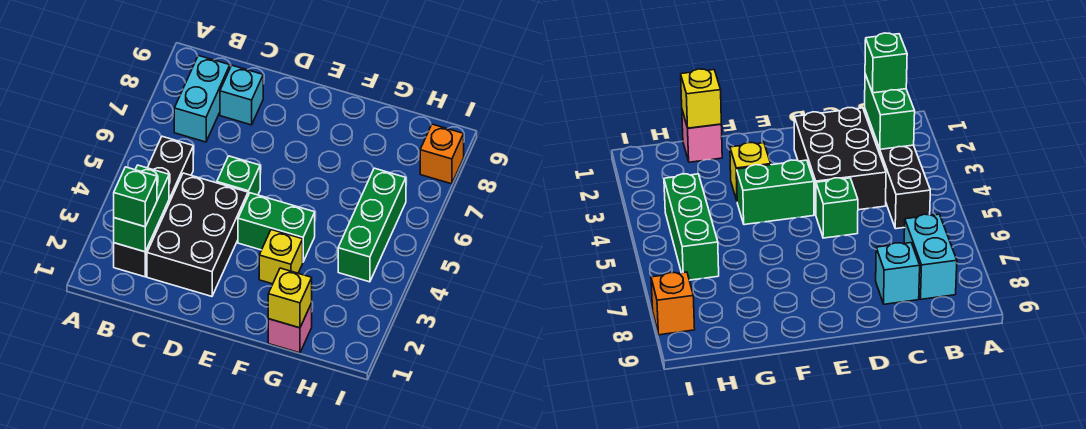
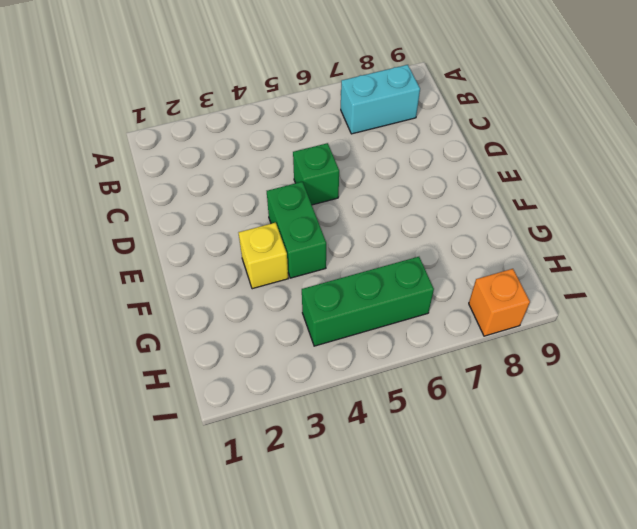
none -> black brick B2:B5 level 1
none -> black brick C2:D4 level 1
none -> cyan brick C8 level 1

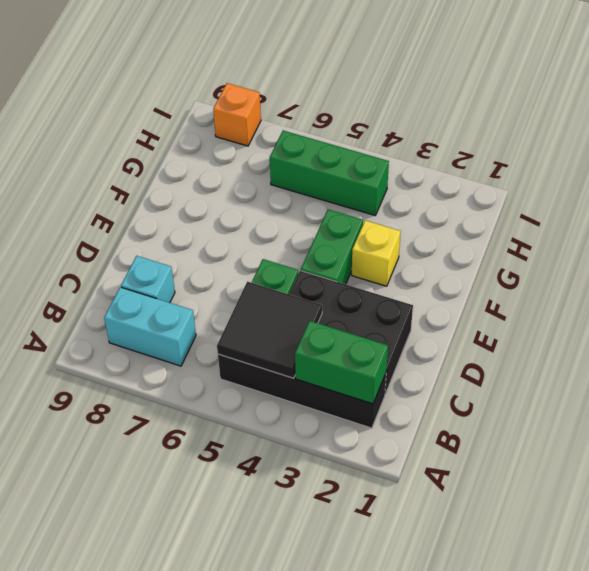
black tile B4:C5 level 2 -> none
none -> pink brick G1 level 1
none -> yellow brick G1 level 2
none -> green brick B2 level 3

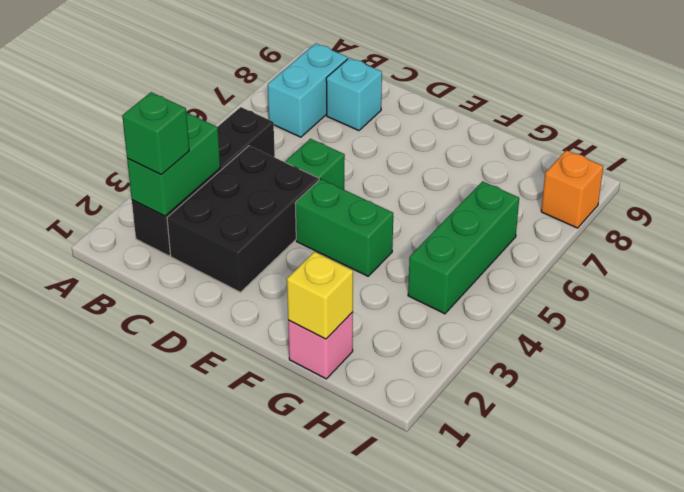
none -> yellow brick F3 level 1

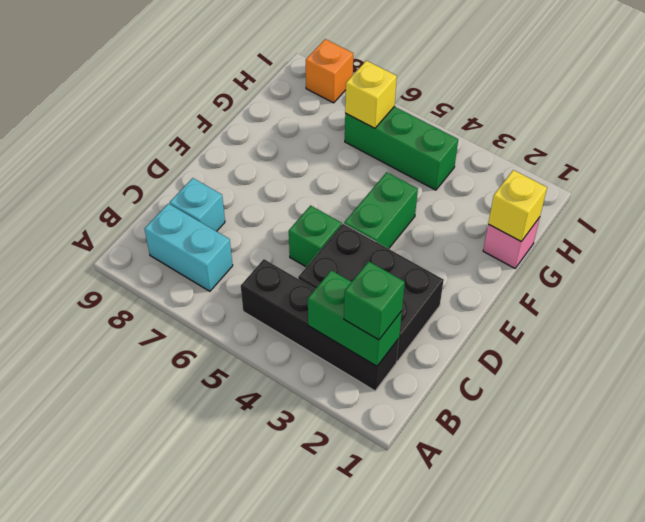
yellow brick H6 level 2 -> yellow brick F3 level 1

